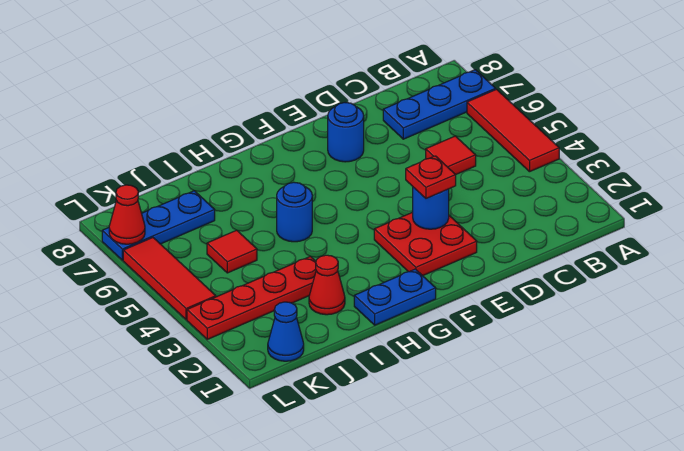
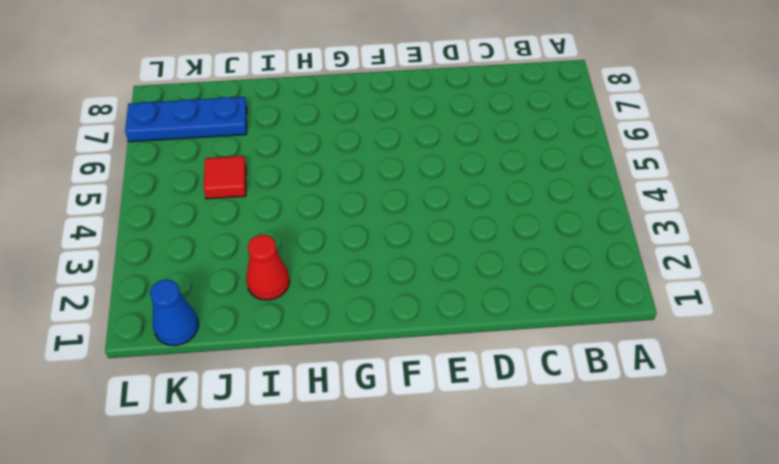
none -> red tile A4:A6 level 1
none -> blue plate A7:C7 level 1
none -> red tile C5 level 1

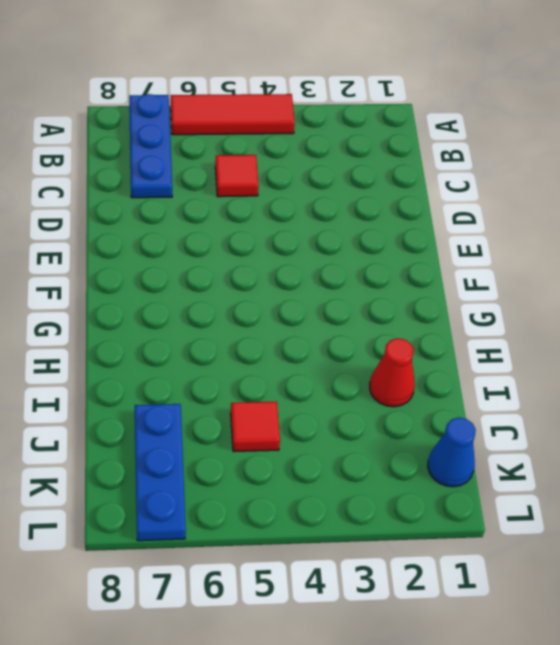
none -> red plate E2:F3 level 1
none -> blue round brick E7 level 1
none -> blue plate G1:H1 level 1

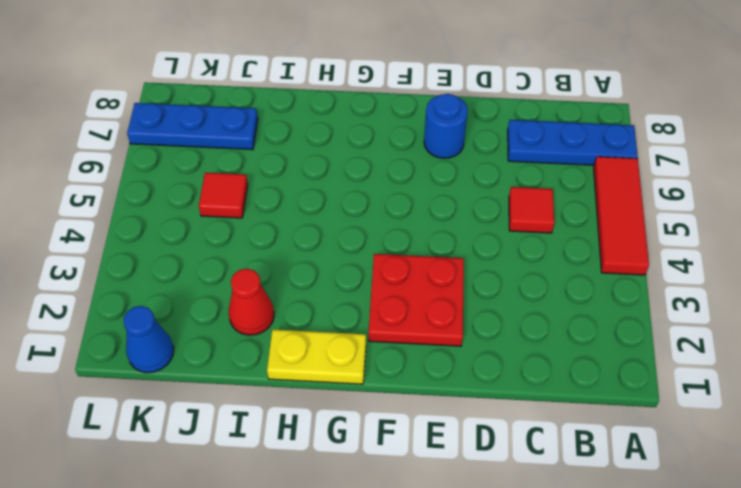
yellow plate G1:H1 level 1 -> blue plate G1:H1 level 1
none -> blue round brick H5 level 1
none -> red plate I3:L3 level 1
none -> red tile L4:L6 level 1

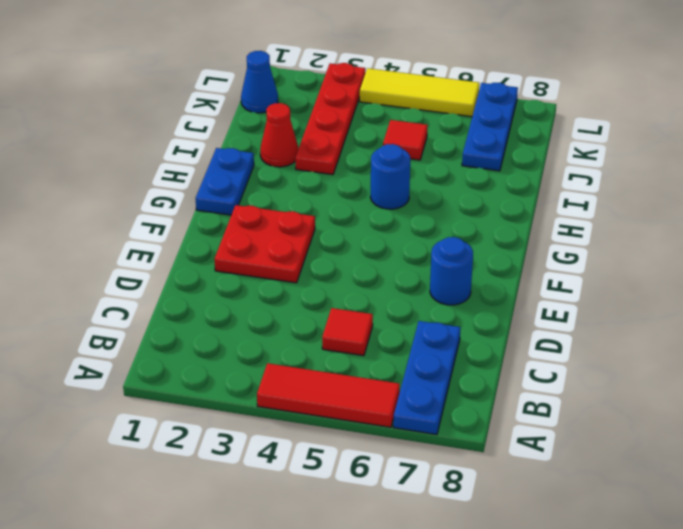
yellow tile L4:L6 level 1 -> red tile L4:L6 level 1
none -> blue round brick E3 level 2
none -> red cone L7 level 2
none -> red plate E3 level 3

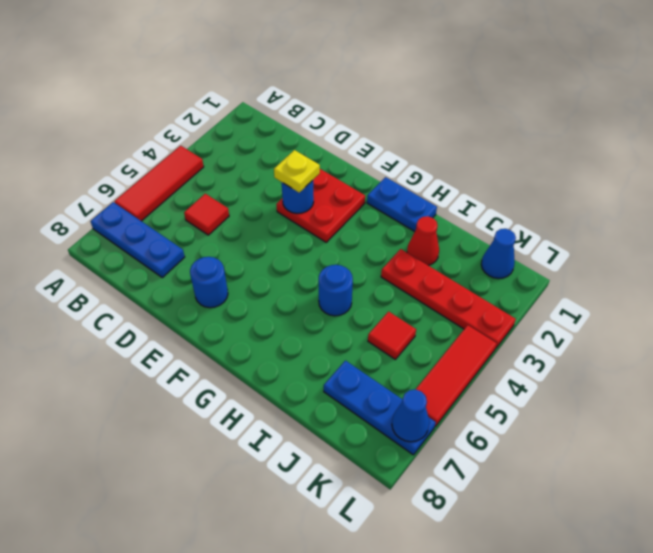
yellow plate E3 level 3 -> red plate E3 level 3
blue cone L7 level 2 -> red cone L7 level 2

